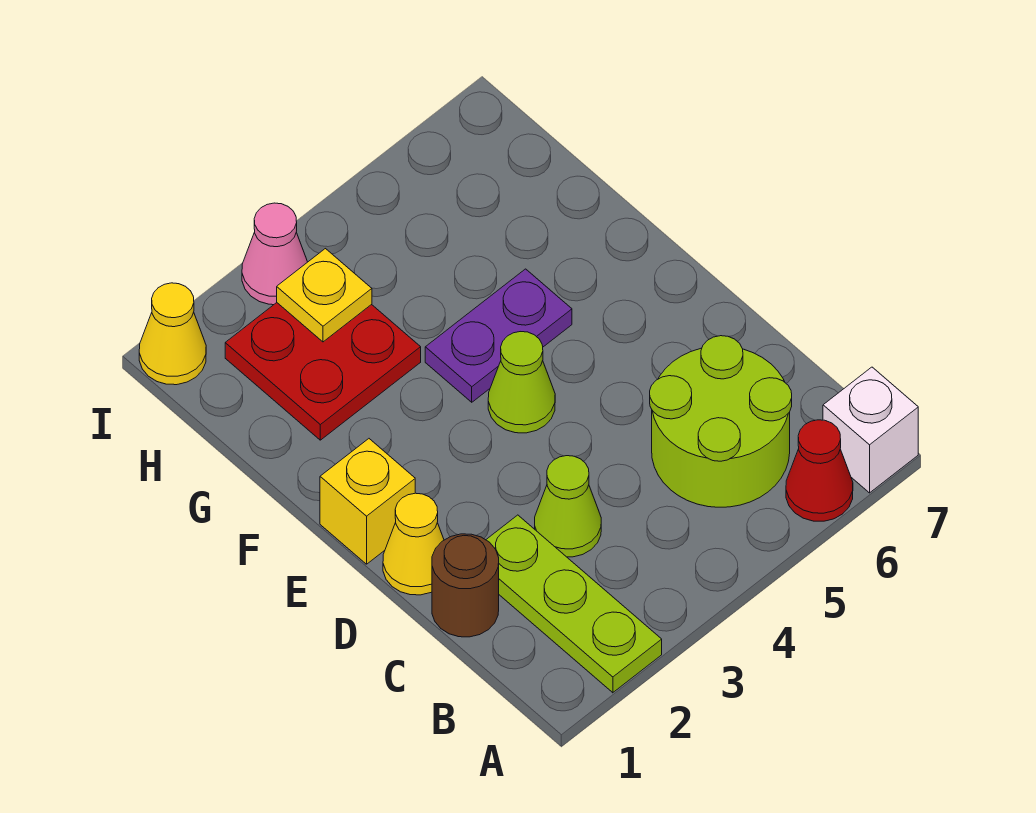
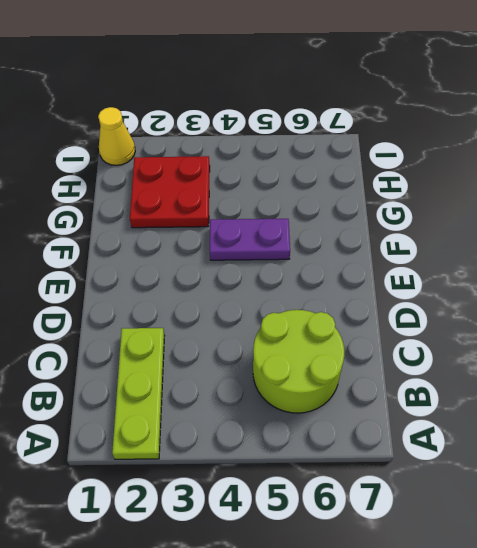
none -> red cone A6 level 1
none -> white brick A7 level 1
none -> brown round brick C1 level 1

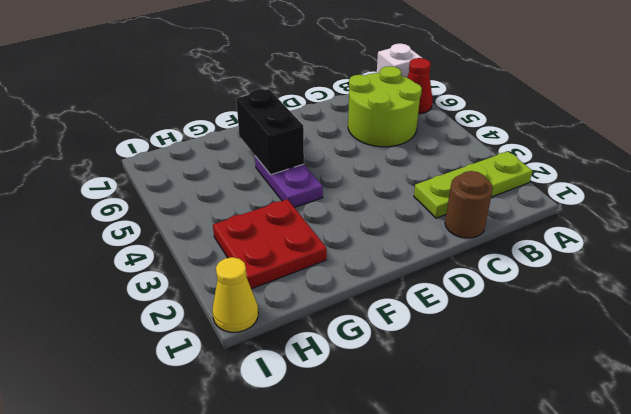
black brick F5:F6 level 2 -> none
none -> lime cone C3 level 1
none -> yellow cone D1 level 1
none -> yellow brick E1 level 1

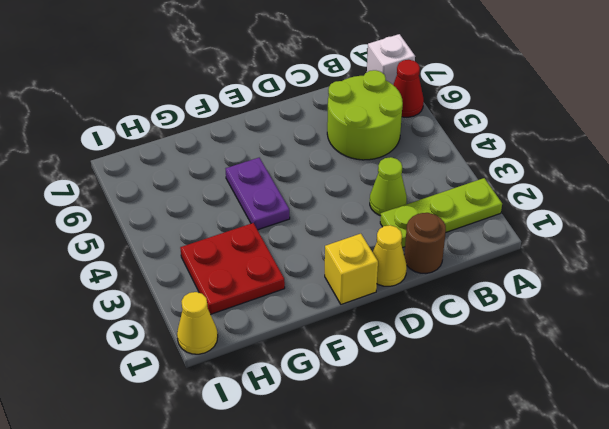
none -> lime cone E4 level 1
none -> pink cone I3 level 1
none -> yellow plate H3 level 2

